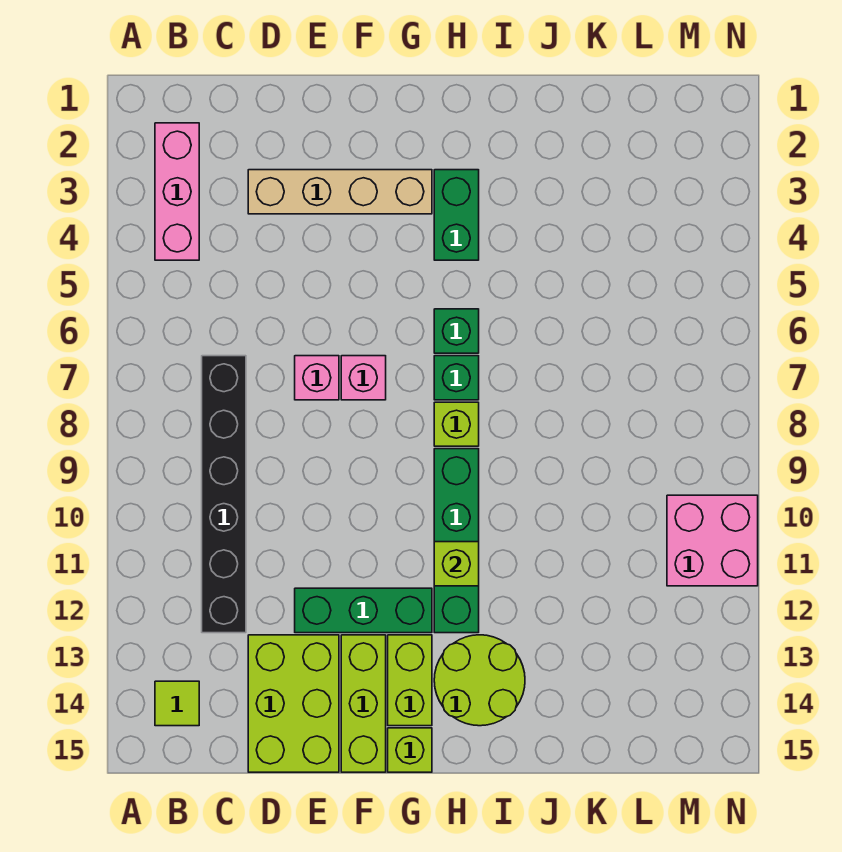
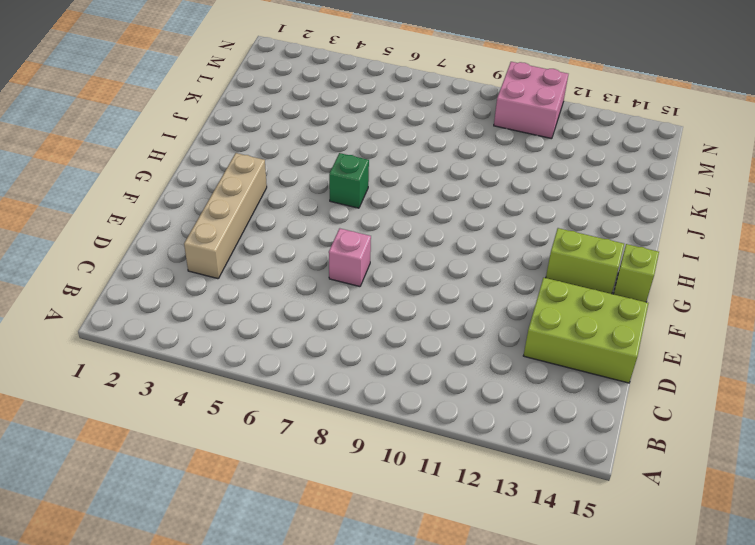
none -> pink brick B2:B4 level 1
none -> lime tile B14 level 1
none -> black brick C7:C12 level 1

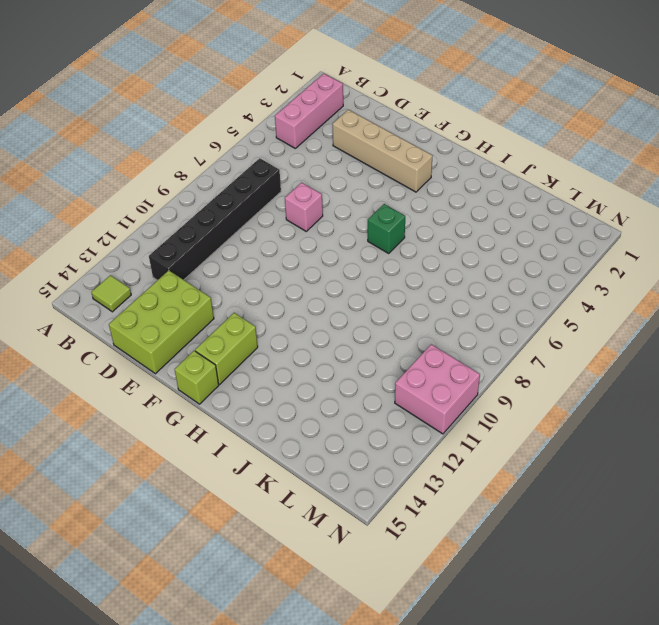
none -> green brick E12:G12 level 1
none -> pink brick F7 level 1
none -> lime brick F13:F15 level 1

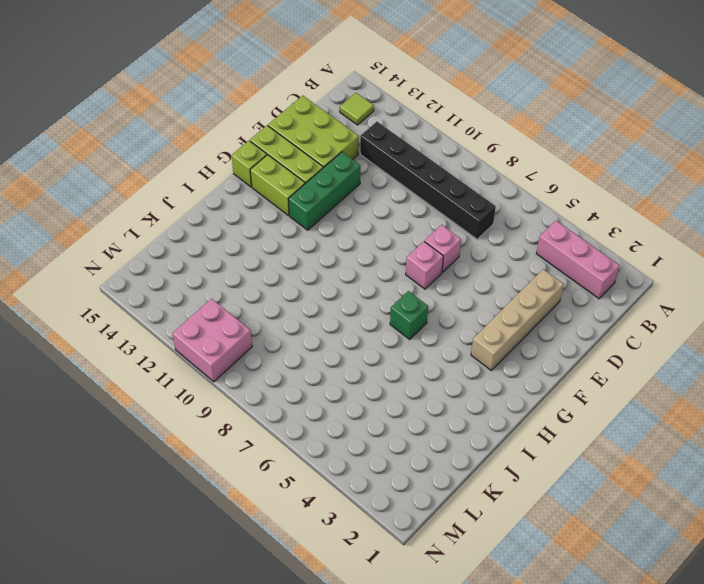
none -> green brick H3:H4 level 1
none -> green brick H7 level 1
none -> lime brick H8 level 1

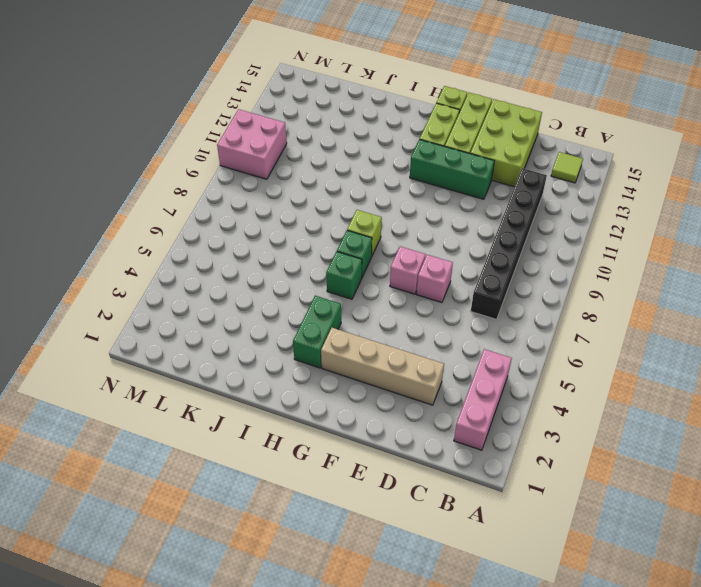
none -> green brick H9:H12 level 1
none -> lime round brick H13:I14 level 1
none -> lime brick H11 level 2

